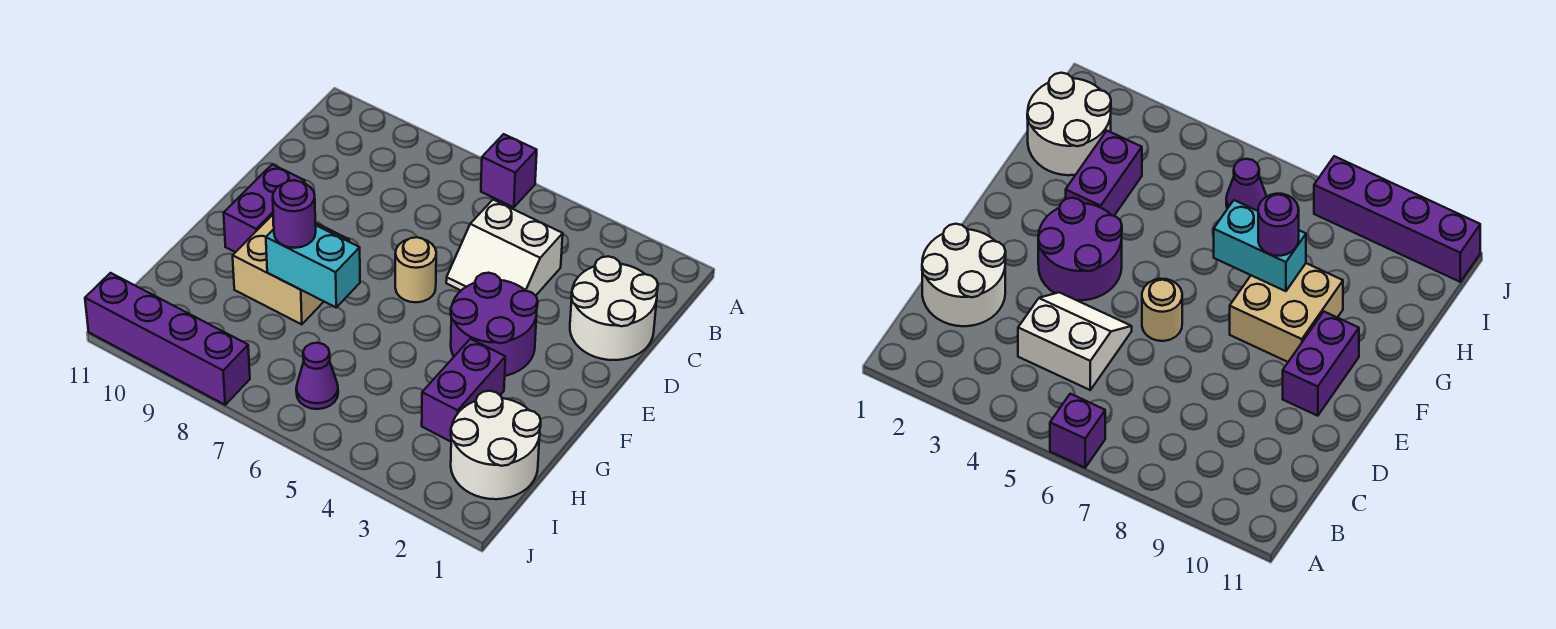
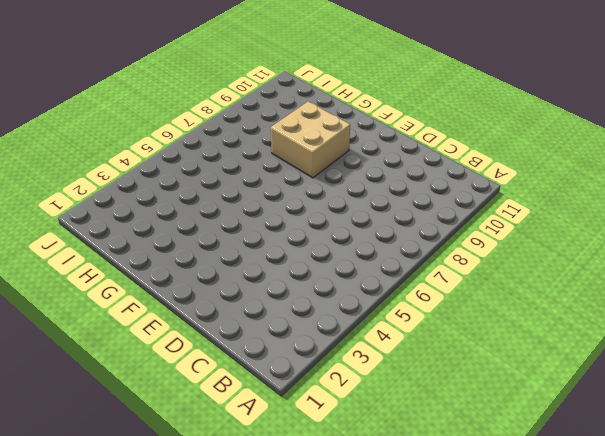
none -> purple brick A6 level 1
none -> white round brick C1:D2 level 1
none -> white slope C4:D5 level 1 top C

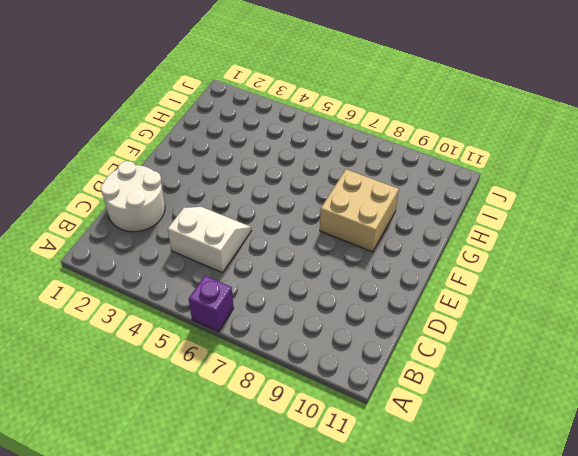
none -> purple round brick E3:F4 level 1
none -> tan round brick E6 level 1
none -> purple brick E10:F10 level 1

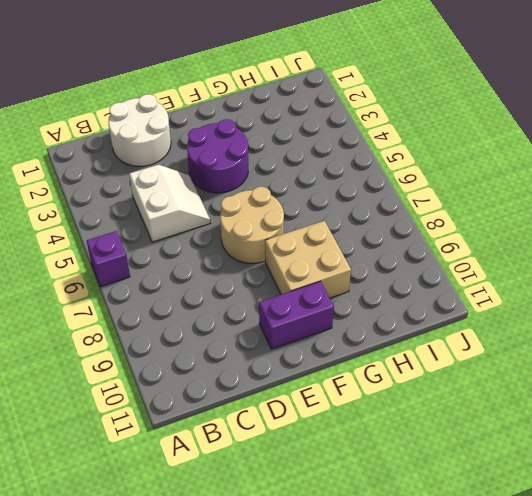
tan round brick E6:F7 level 1 -> tan round brick E6 level 1
none -> purple brick G3:H3 level 1
none -> white round brick H1:I2 level 1
none -> purple cone I6 level 1

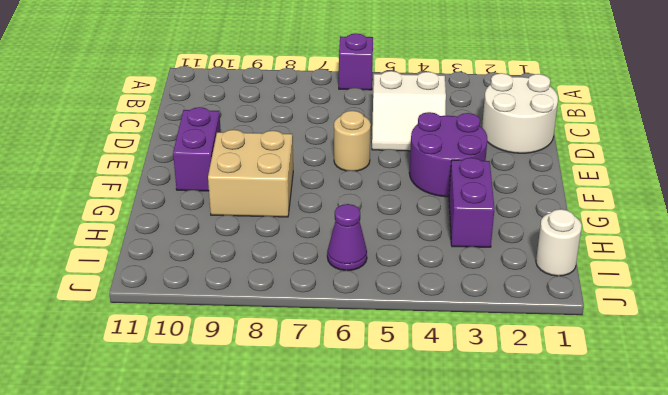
white round brick I1 level 1 -> white round brick H1:I2 level 1
none -> purple brick J8:J11 level 1
none -> cyan brick G7:G8 level 2
none -> purple round brick G8 level 3

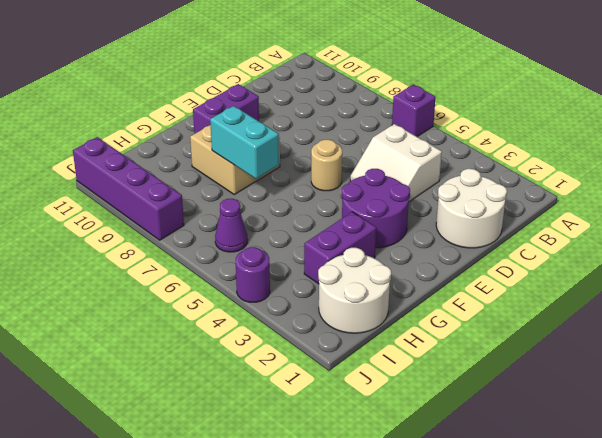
purple round brick J4 level 1 -> purple round brick G8 level 3

